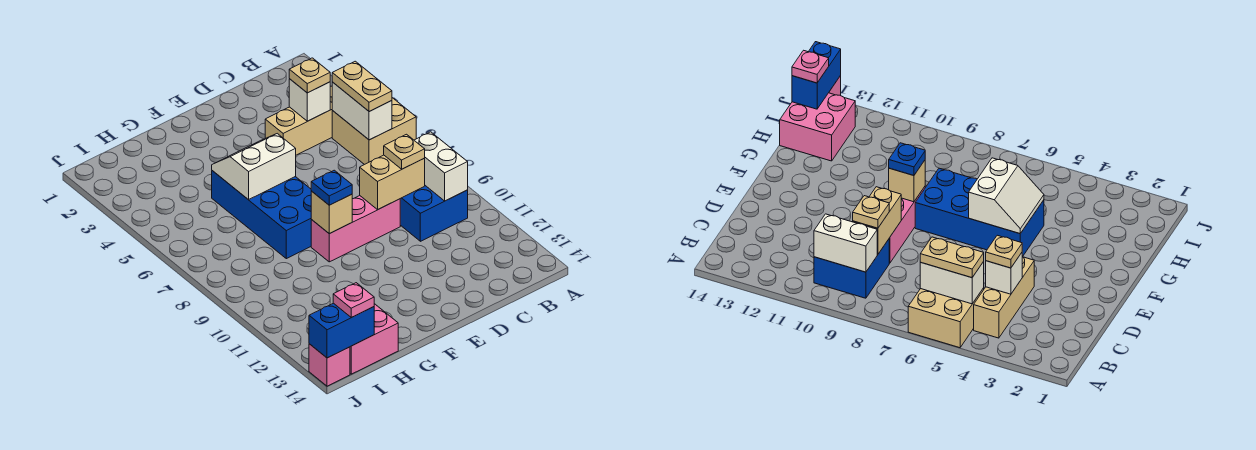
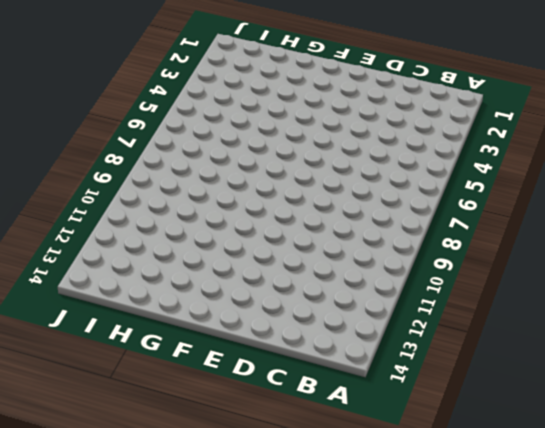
none -> tan brick A5:B6 level 1
none -> tan brick B4:D4 level 1
none -> blue brick B9:C10 level 1

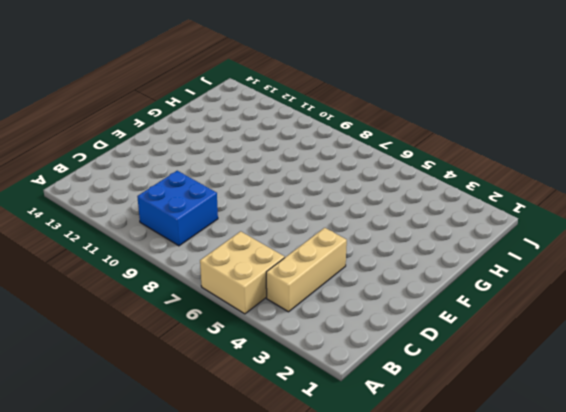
none -> pink brick D9:F9 level 1
none -> blue brick F5:G8 level 1
none -> pink brick H13:I14 level 1

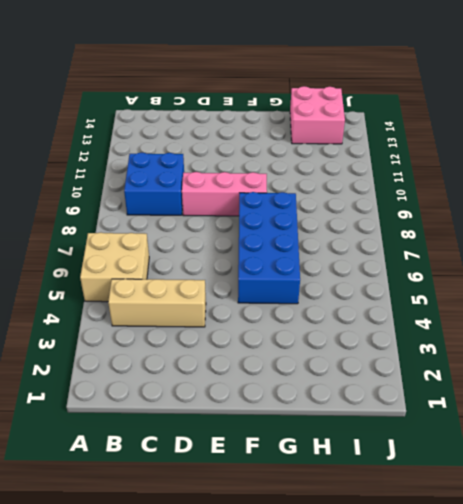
none -> pink brick J14 level 1
none -> white brick B5:B6 level 2
none -> white brick B9:B10 level 2

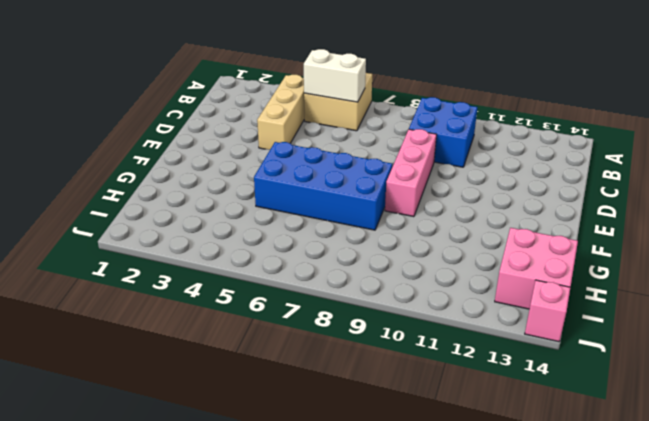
none -> white brick B9:B10 level 2
none -> white brick C4 level 2
none -> tan brick C9:D9 level 2

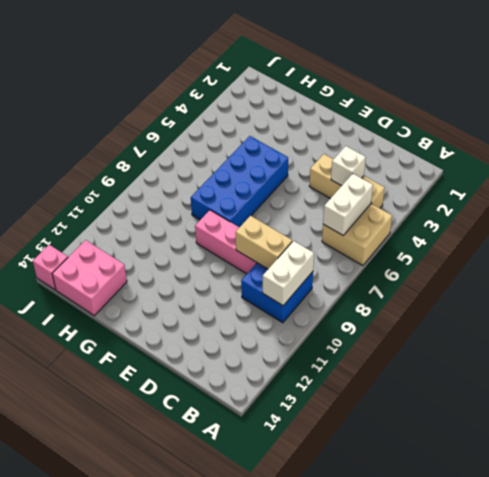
none -> white slope F5:G6 level 2 top 6
none -> tan brick F9 level 2
none -> blue brick I14:J14 level 2

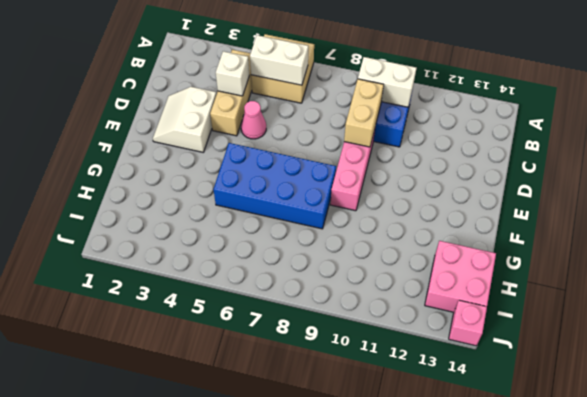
white slope D2:E3 level 1 top 3 -> white slope F5:G6 level 2 top 6
pink cone D5 level 1 -> none
none -> tan brick F9 level 2
none -> blue brick I14:J14 level 2
none -> tan plate B5:B6 level 3

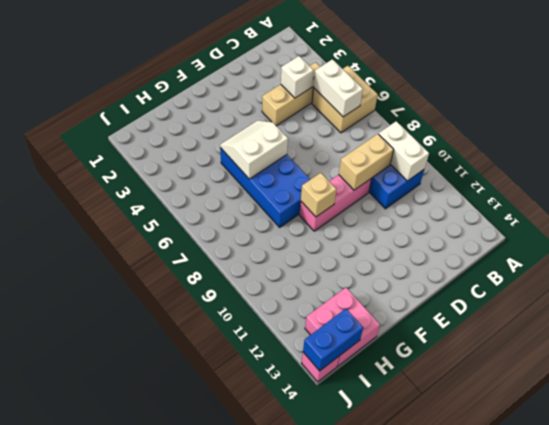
none -> tan plate B5:B6 level 3
none -> tan plate C4 level 3
none -> tan plate C9 level 3

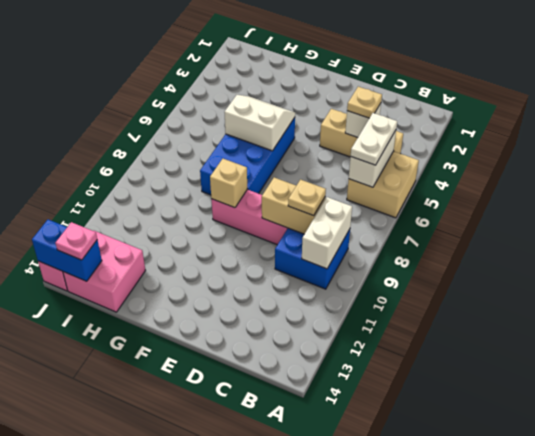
white plate B5:B6 level 3 -> tan plate B5:B6 level 3
none -> blue plate F9 level 3

